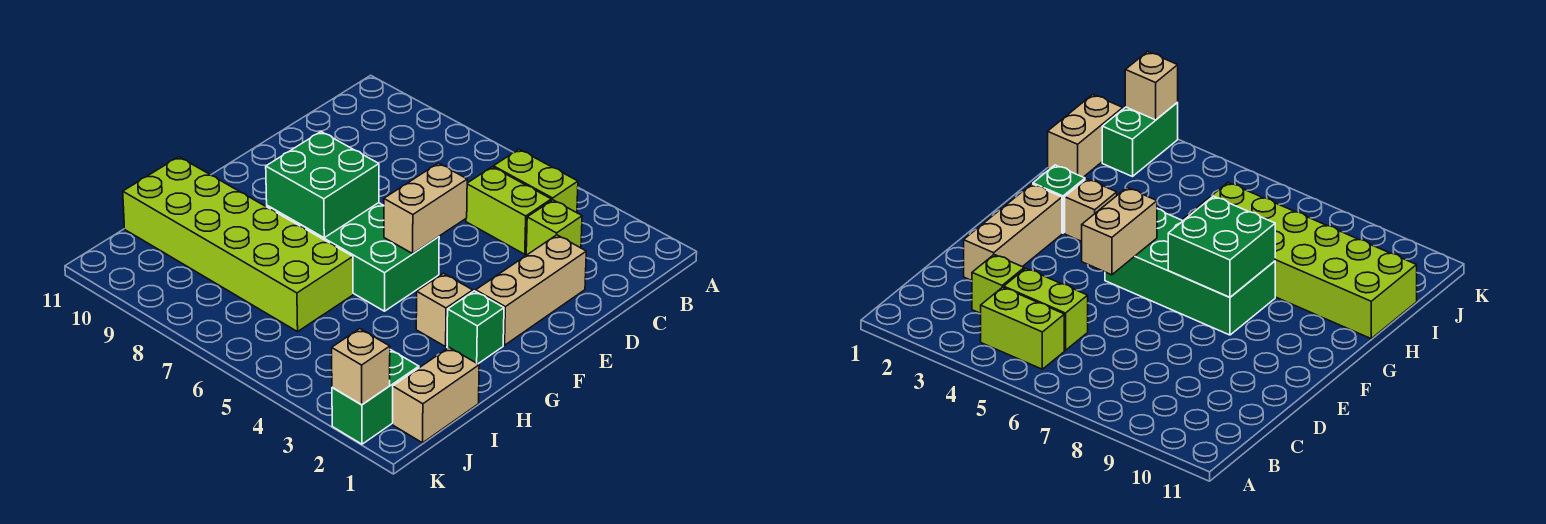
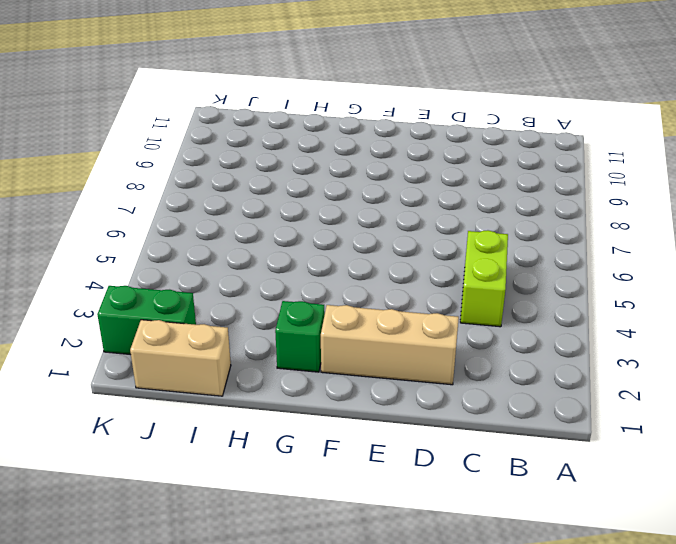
none -> lime brick B4:B5 level 1
none -> lime brick C3 level 1
none -> green brick F5:G8 level 1

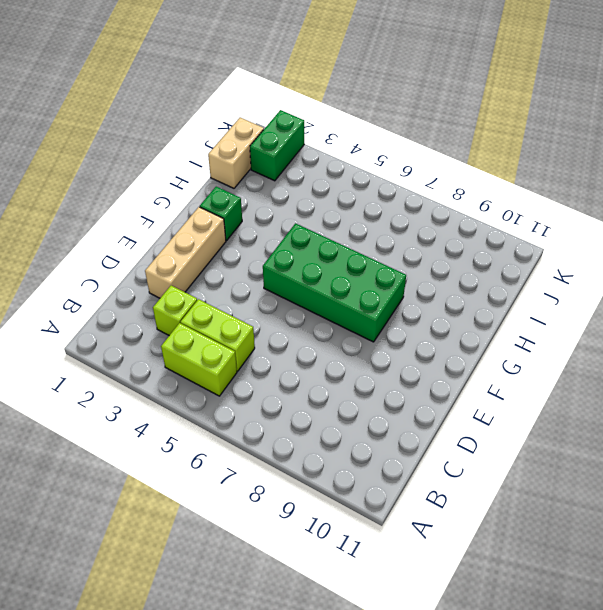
none -> tan brick G3 level 1
none -> lime brick H6:I11 level 1
none -> tan brick E5:F5 level 2

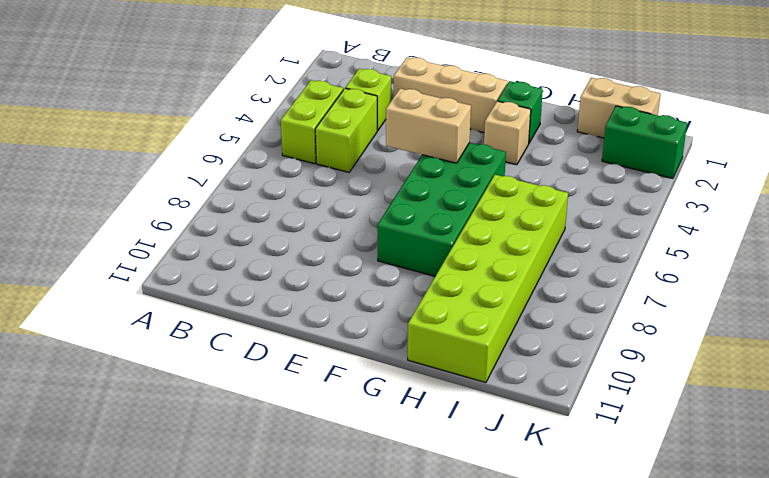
none -> green brick F7:G8 level 2
none -> tan brick K2 level 2

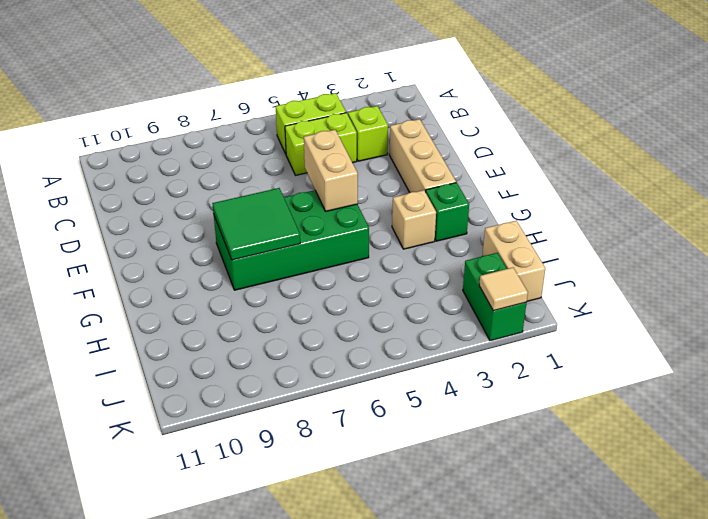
green tile F7:G8 level 2 -> green brick F7:G8 level 2
tan tile K2 level 2 -> tan brick K2 level 2
none -> lime brick H6:I11 level 1

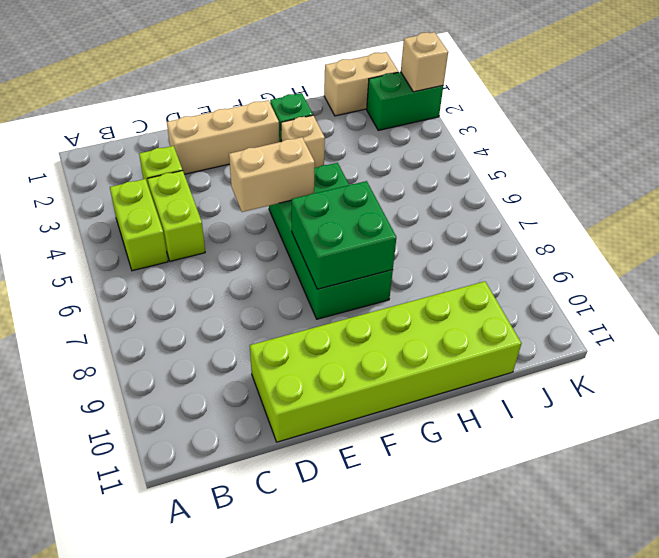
lime brick D10:I11 level 1 -> lime brick H6:I11 level 1

